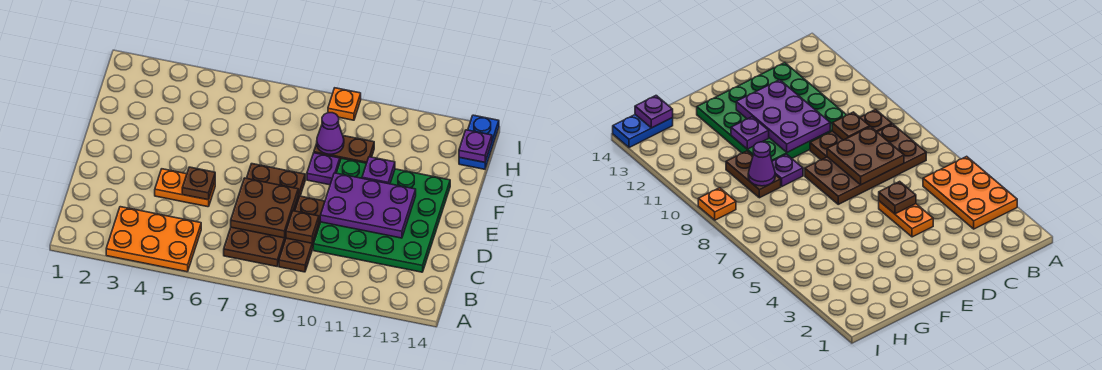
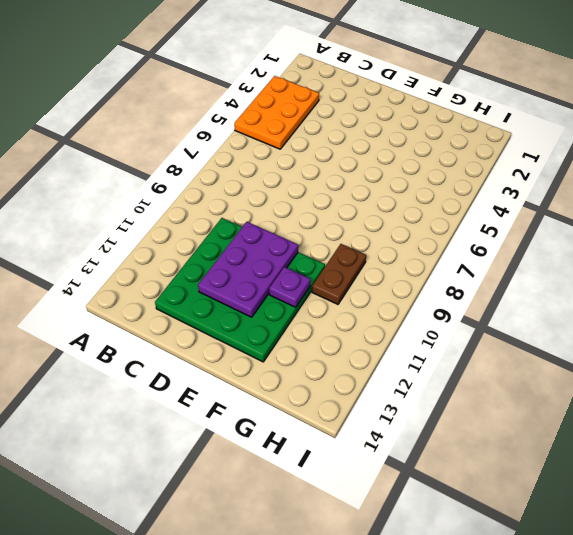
none -> brown plate B7:E8 level 1
none -> brown plate B9:D9 level 1
none -> orange plate D4:D5 level 1

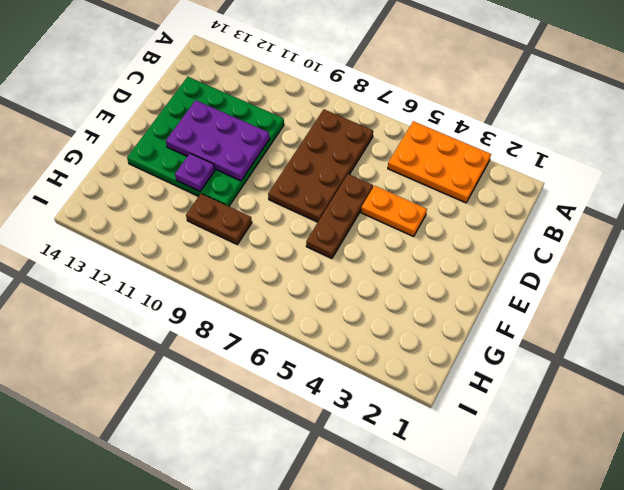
brown plate D6:F6 level 1 -> brown plate B9:D9 level 1
none -> purple plate F9 level 1
none -> blue plate H14:I14 level 1
none -> orange plate I9 level 1

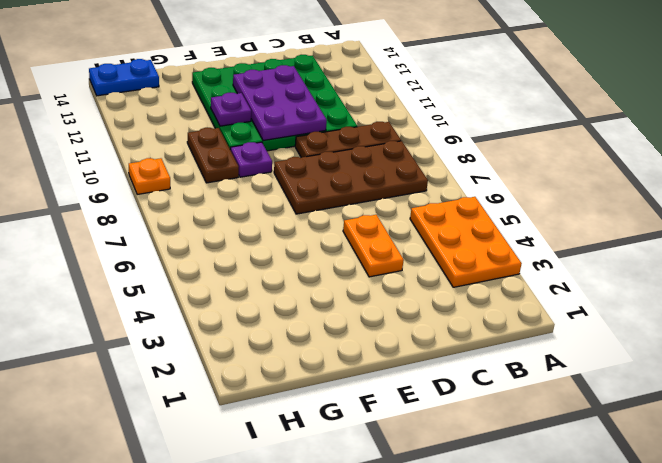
none -> brown plate C7:D8 level 2
none -> brown plate C9 level 2
none -> brown plate D5 level 2

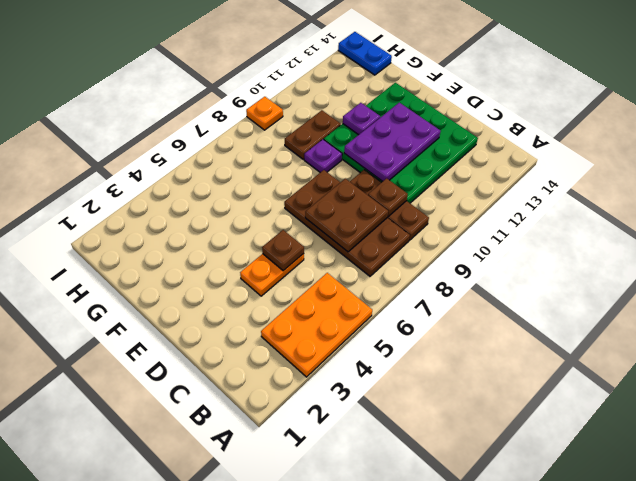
none -> purple cone G9 level 2
none -> purple plate H14 level 2

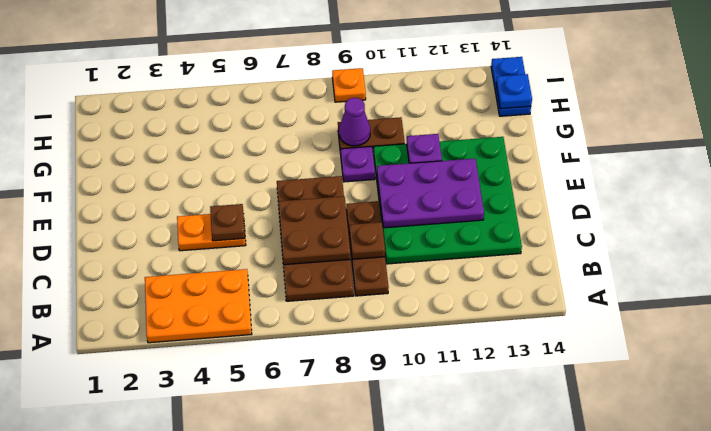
blue plate H14 level 2 -> purple plate H14 level 2

